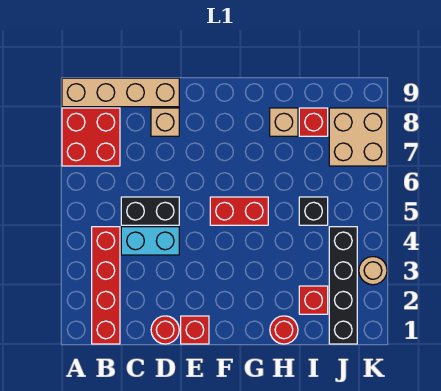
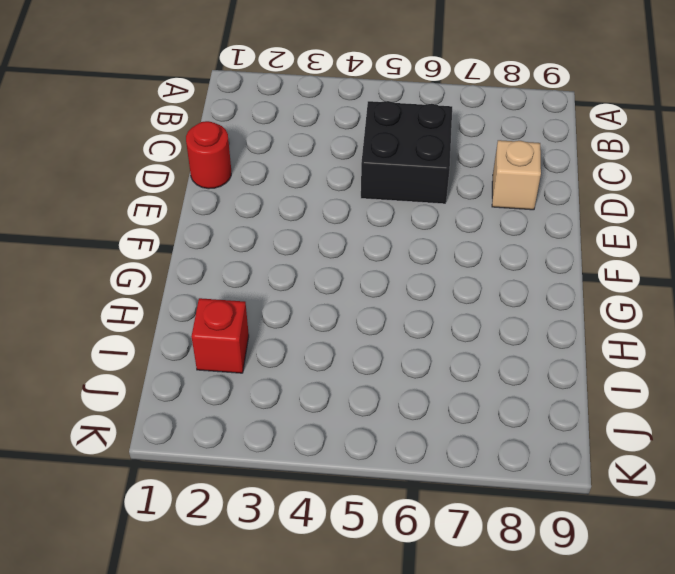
black brick C5:D6 level 1 -> black brick C5:D5 level 1
none -> red brick A7:B8 level 1
none -> tan brick A9:D9 level 1
none -> red brick B1:B4 level 1

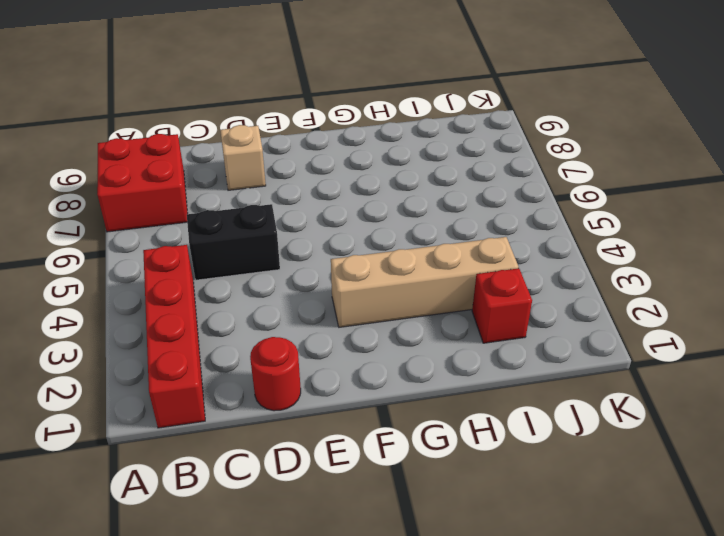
tan brick F3:I3 level 1 -> tan brick A9:D9 level 1
none -> cyan brick C4:D4 level 1
none -> red brick E1 level 1
none -> red brick F5:G5 level 1

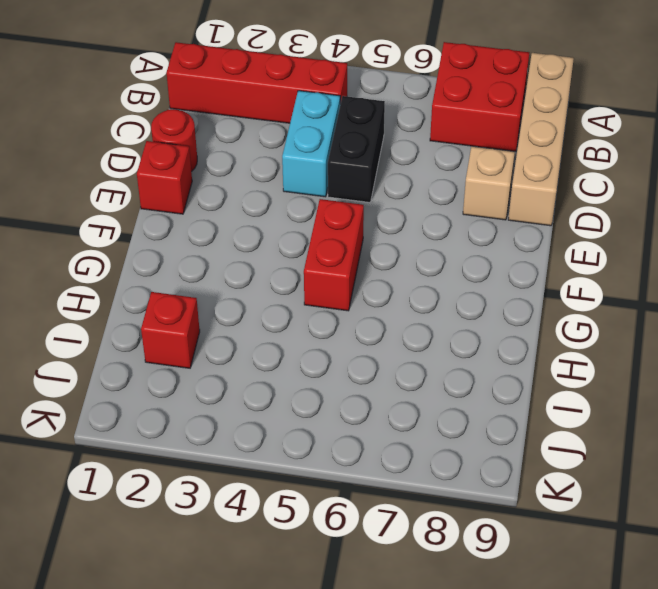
none -> red round brick H1 level 1
none -> tan brick H8 level 1
none -> black brick I5 level 1

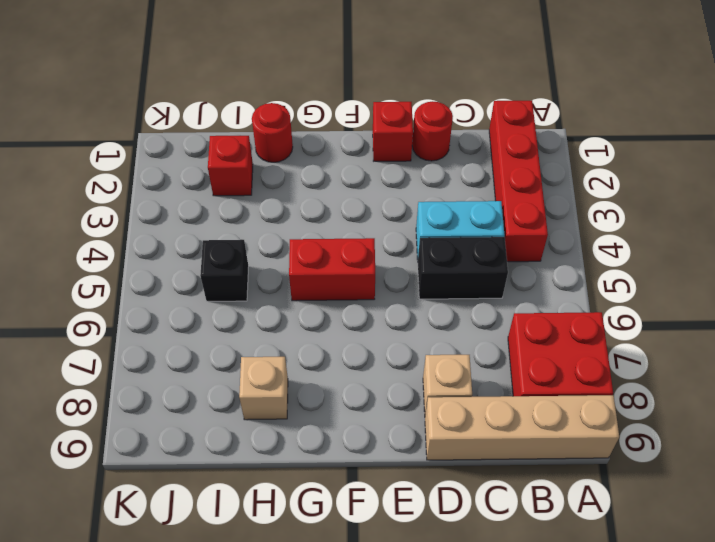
none -> red brick I8 level 1
none -> black brick J1:J4 level 1
none -> tan brick J7:K8 level 1

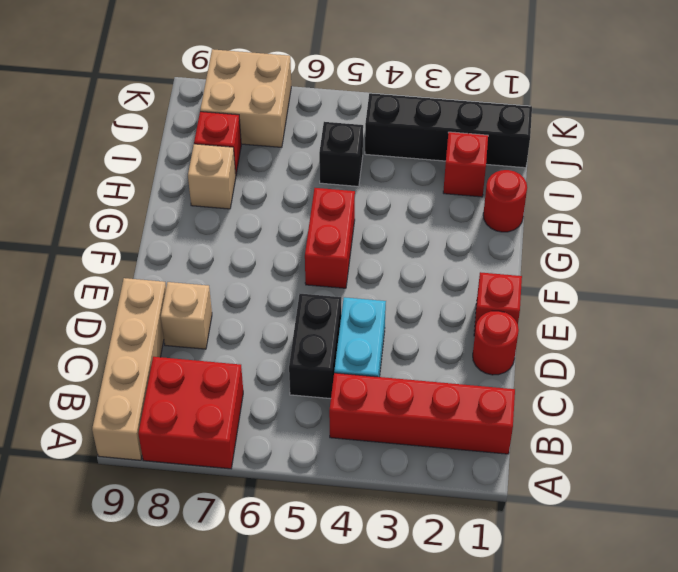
none -> tan round brick K3 level 1

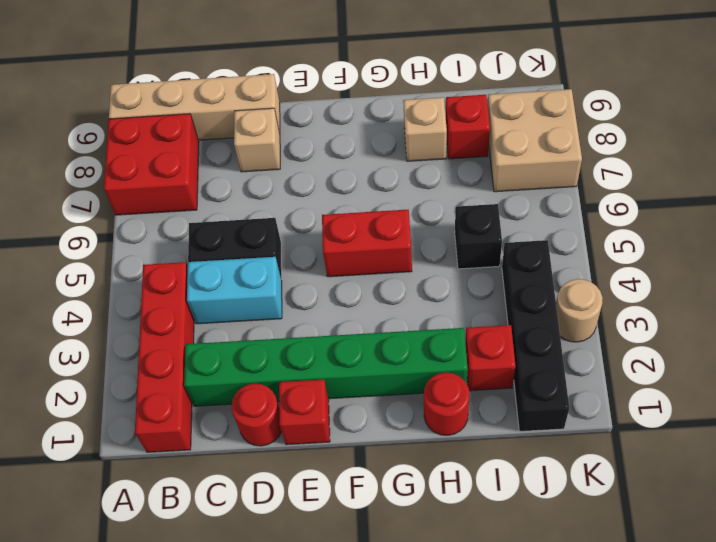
green brick C2:H2 level 1 -> none

